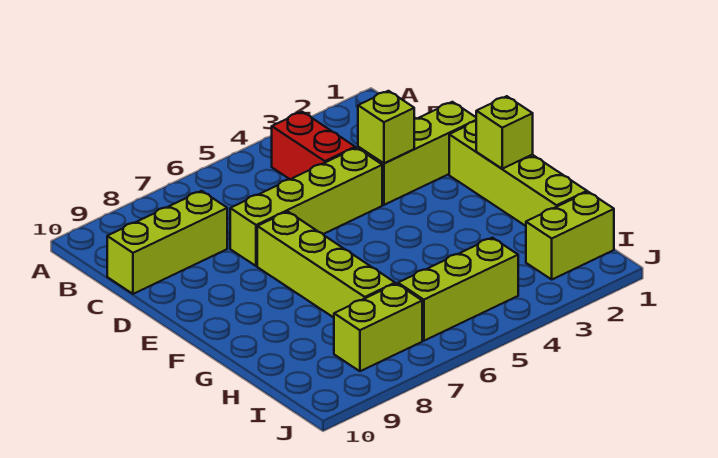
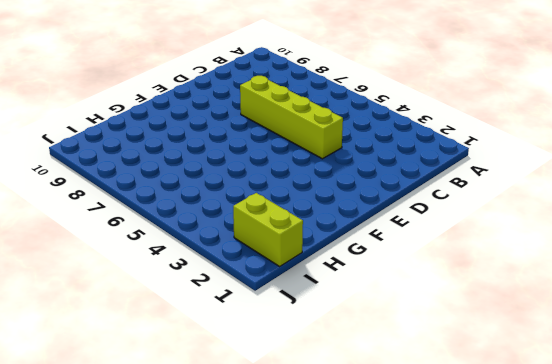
none -> red brick B4:C4 level 1
none -> lime brick C8:C10 level 1

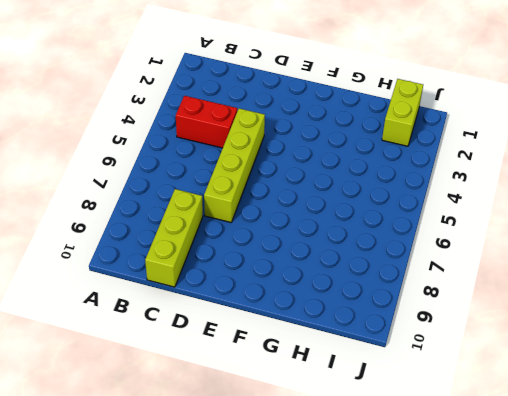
none -> lime brick D1:D3 level 1
none -> lime brick E1:H1 level 1

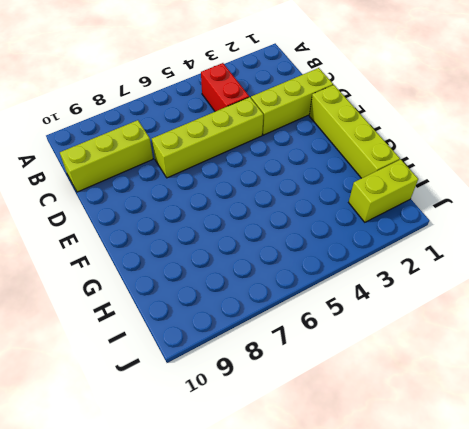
none -> lime brick E7:H7 level 1
none -> lime brick I4:I6 level 1

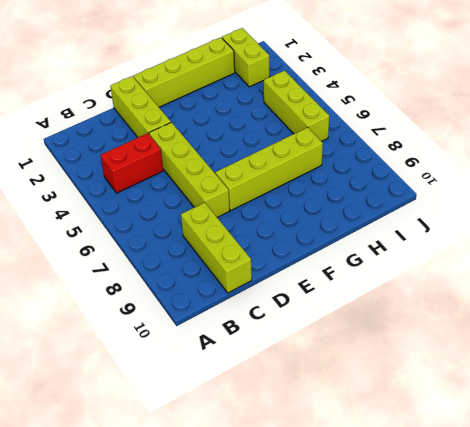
none -> lime brick I7:I8 level 1
none -> lime brick D3 level 2

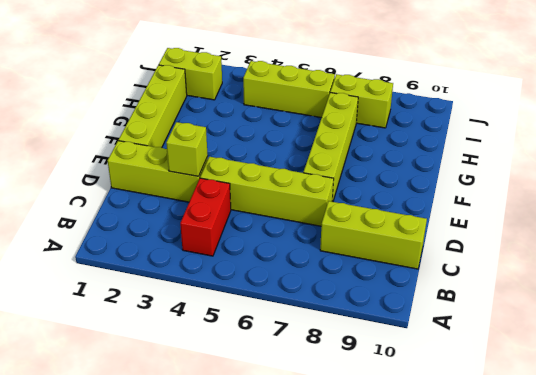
none -> lime brick F1 level 2

